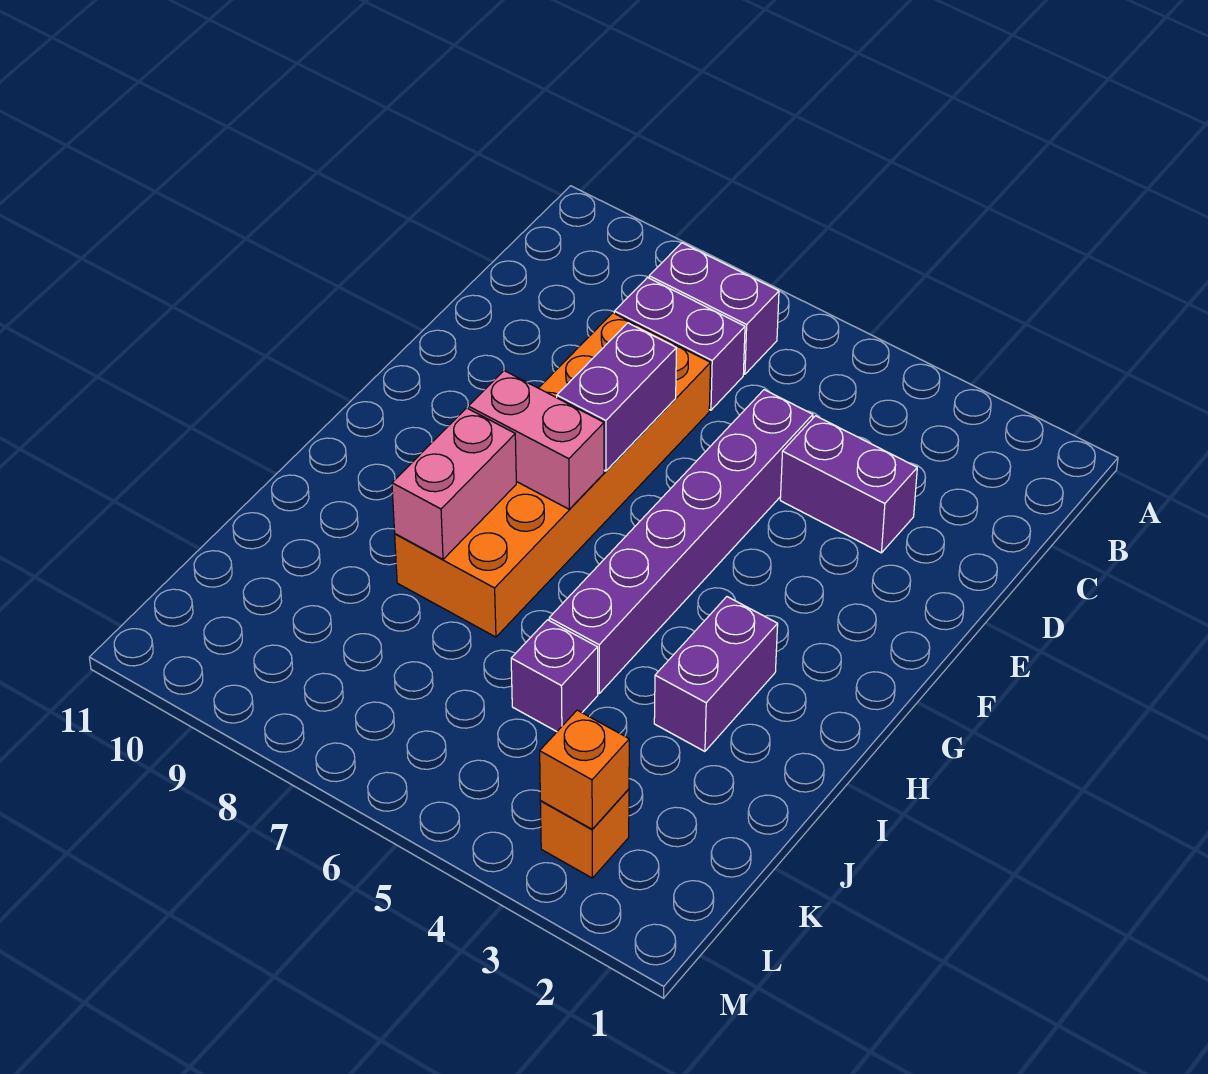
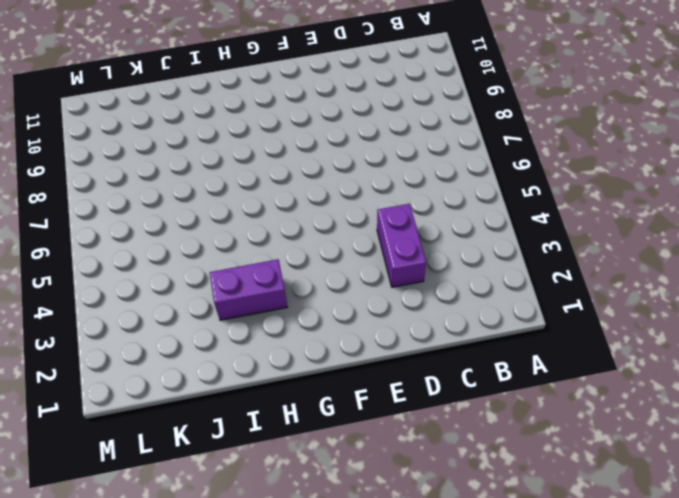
none -> purple brick B7:B8 level 1
none -> purple brick C7:C8 level 1
none -> purple brick D5:I5 level 1

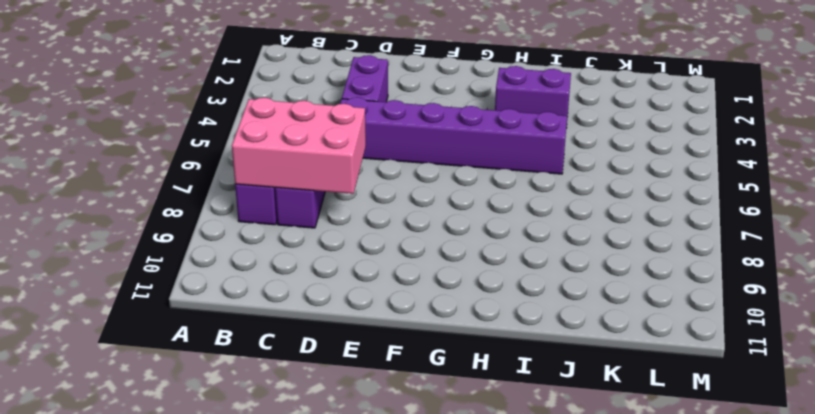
pink brick B7:D8 level 2 -> none
none -> orange brick D7:I8 level 1
none -> purple brick J5 level 1
none -> orange brick L3 level 1

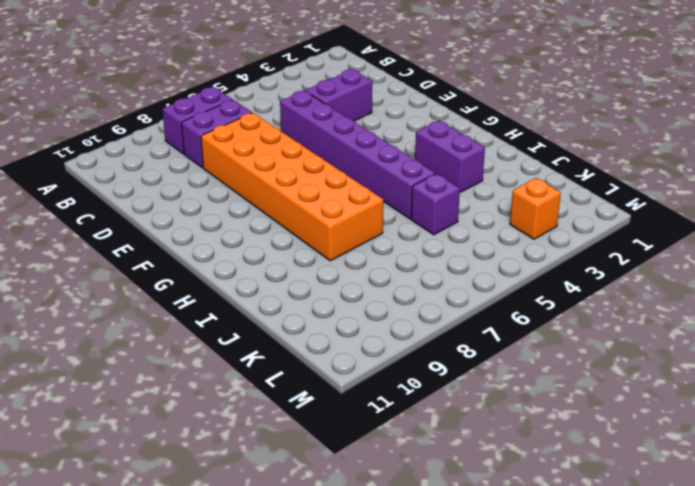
none -> purple brick E7:F7 level 2
none -> pink brick G7:G8 level 2
none -> pink brick H8:I8 level 2

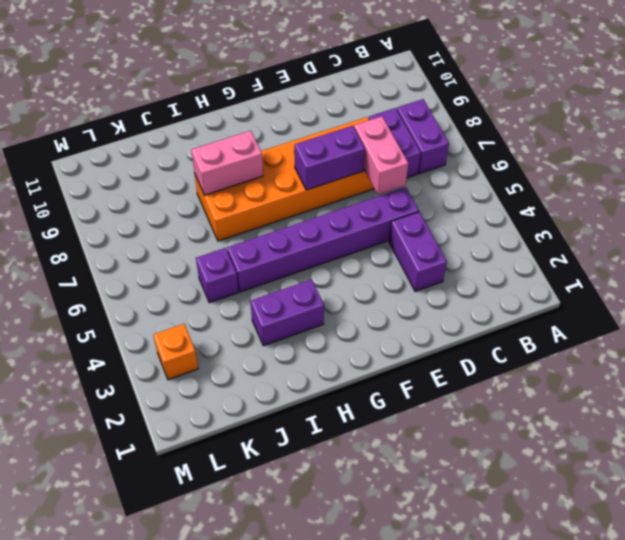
pink brick D6:D7 level 2 -> pink brick G7:G8 level 2
none -> orange brick L3 level 2

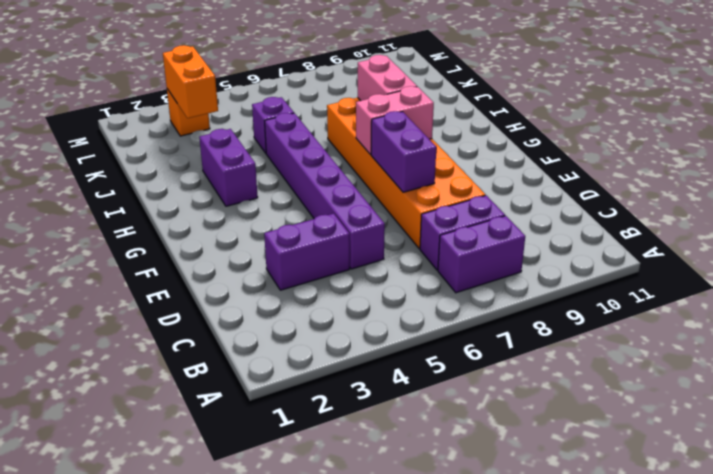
orange brick K3:L3 level 2 -> orange brick L3 level 2

